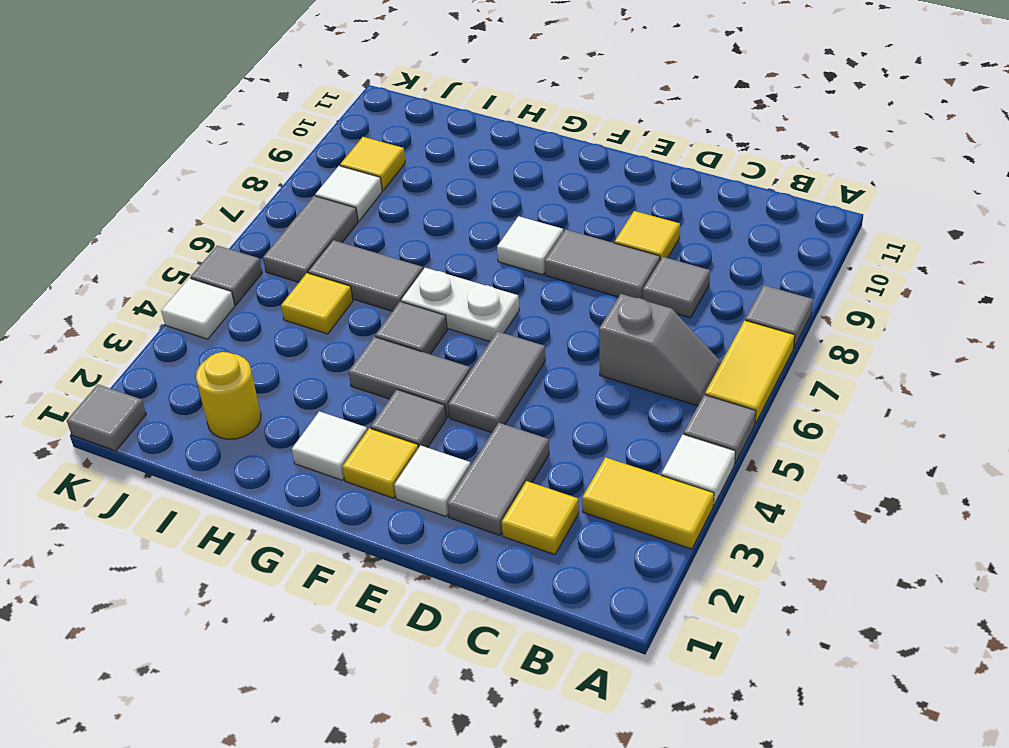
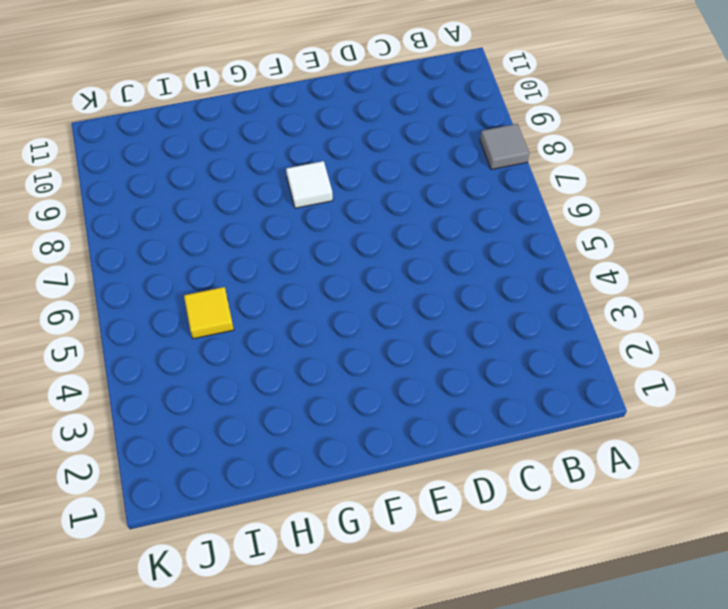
none -> yellow tile A3:B3 level 1
none -> white tile A4 level 1
none -> grey tile A5 level 1

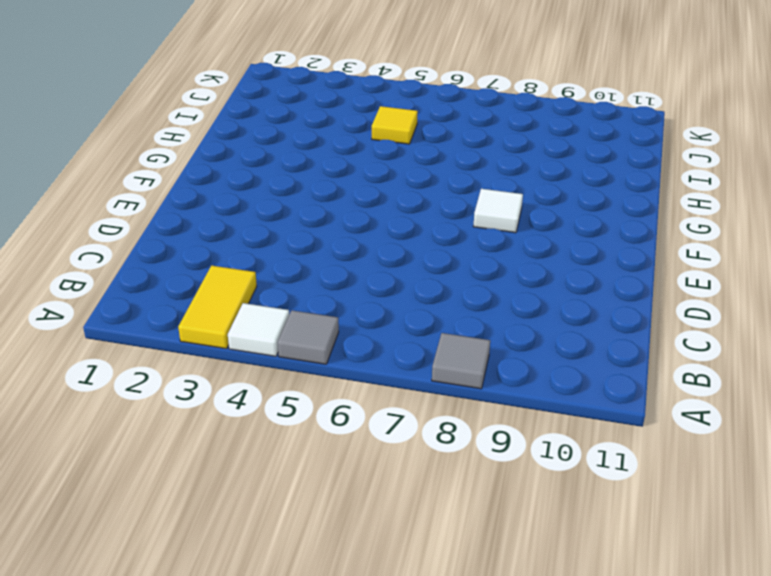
none -> yellow tile A6:A7 level 1
none -> grey slope B6:C6 level 1 top C
none -> yellow tile C2 level 1

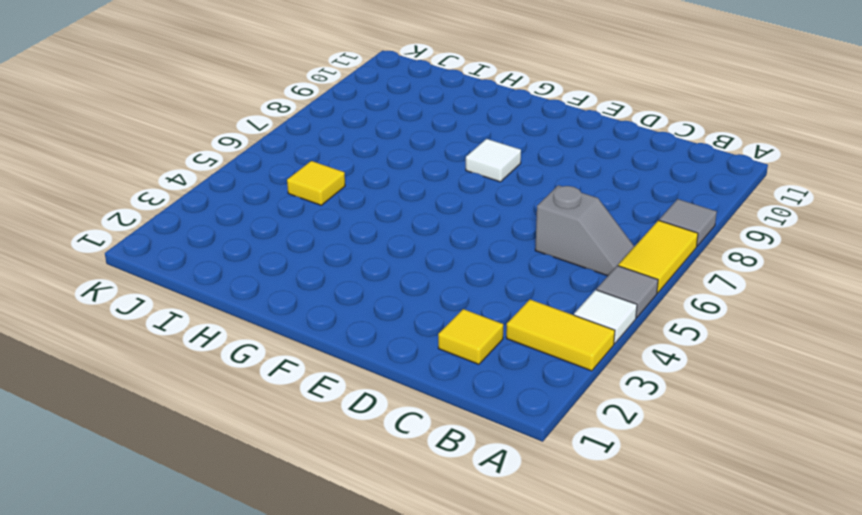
none -> grey tile C8 level 1
none -> grey tile D2:D3 level 1
none -> grey tile D8:E8 level 1

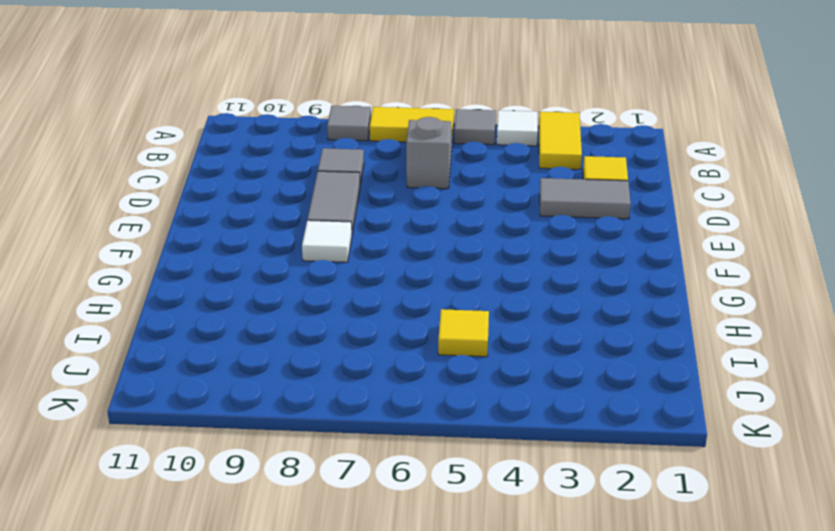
none -> yellow tile D9 level 1
none -> white tile E2 level 1
none -> grey tile E4:E5 level 1

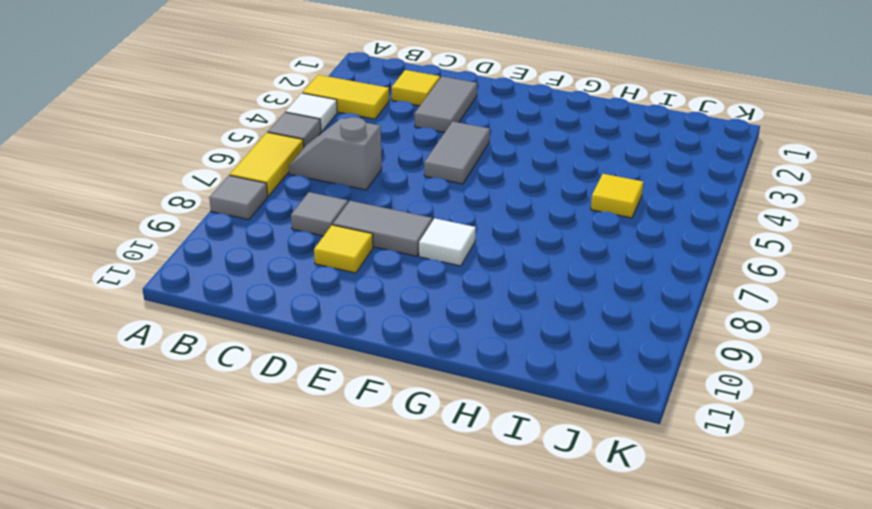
none -> white tile E2 level 1
none -> yellow tile F2 level 1
none -> grey tile F3 level 1

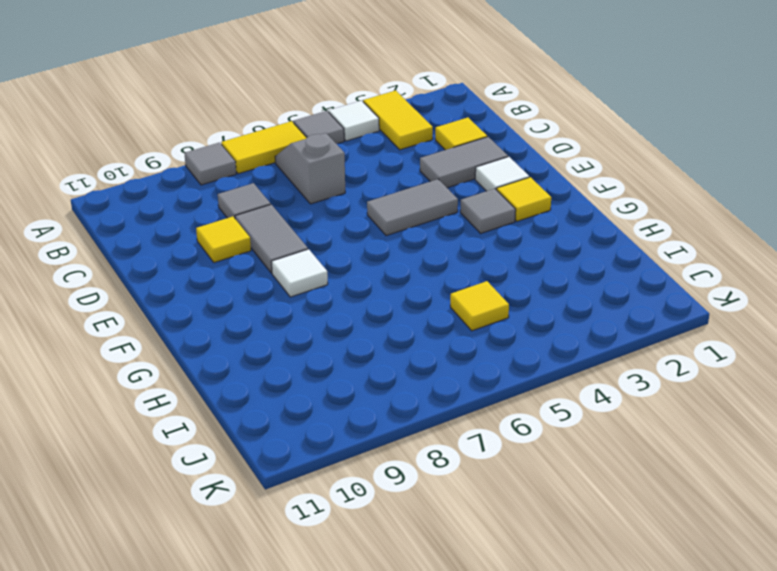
none -> grey tile F4:G4 level 1
none -> white plate F6:G6 level 1
none -> white tile G2 level 1

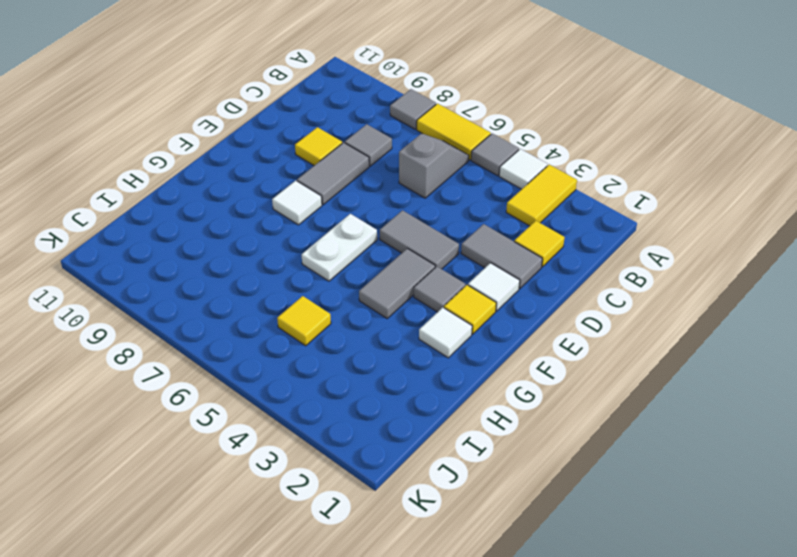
none -> grey tile G5 level 1
none -> grey tile H6:I6 level 1
none -> yellow round brick I2 level 1

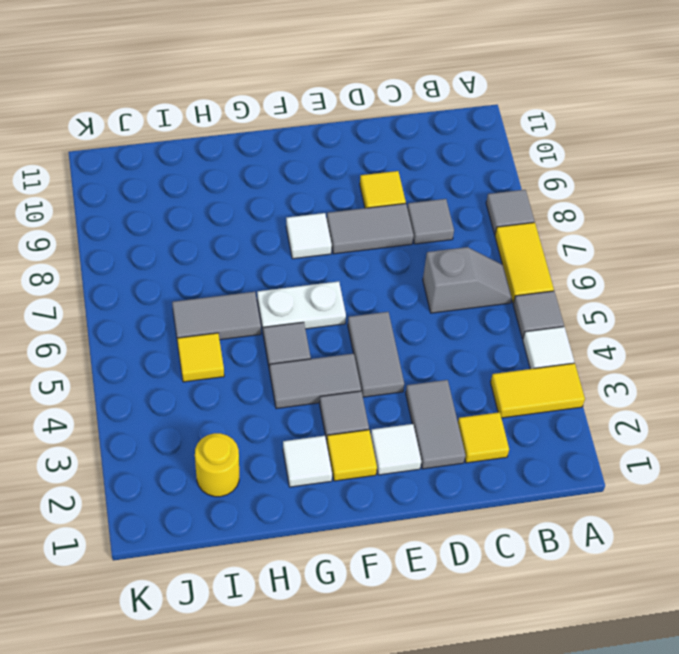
none -> grey tile J6:J7 level 1
none -> white tile J8 level 1
none -> yellow tile J9 level 1

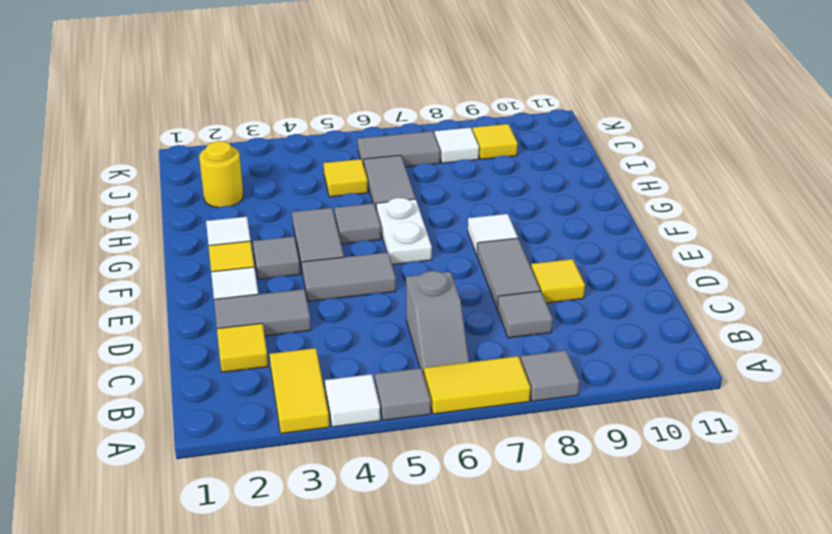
none -> grey tile K1 level 1
none -> white tile K4 level 1
none -> grey tile K5 level 1

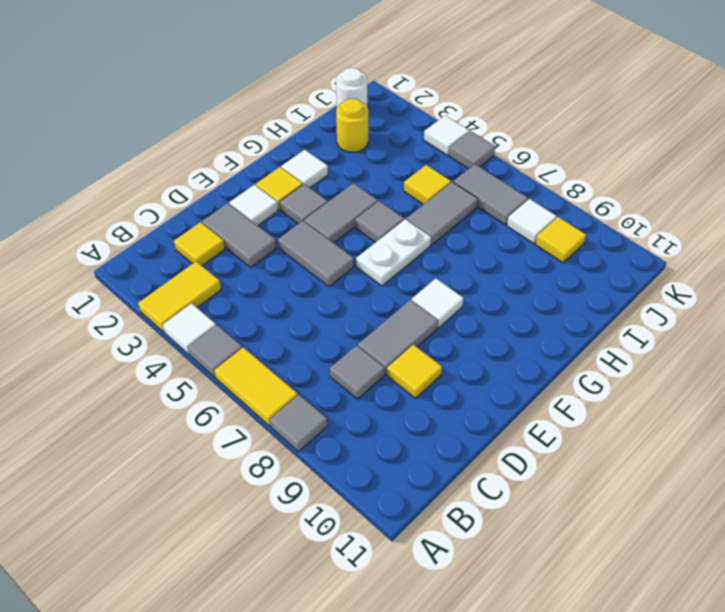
white round brick J1 level 1 -> none
none -> grey slope B6:C6 level 1 top C
none -> grey tile K1 level 1

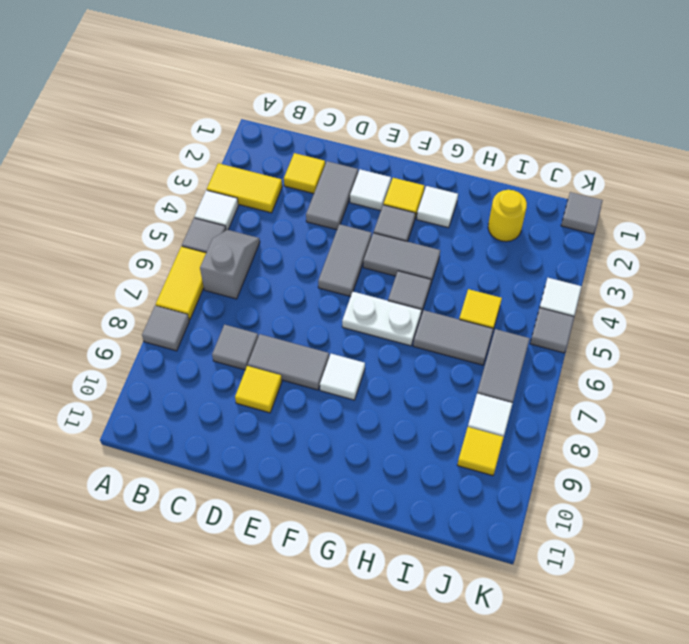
grey slope B5:B6 level 1 top 6 -> grey slope B6:C6 level 1 top C

